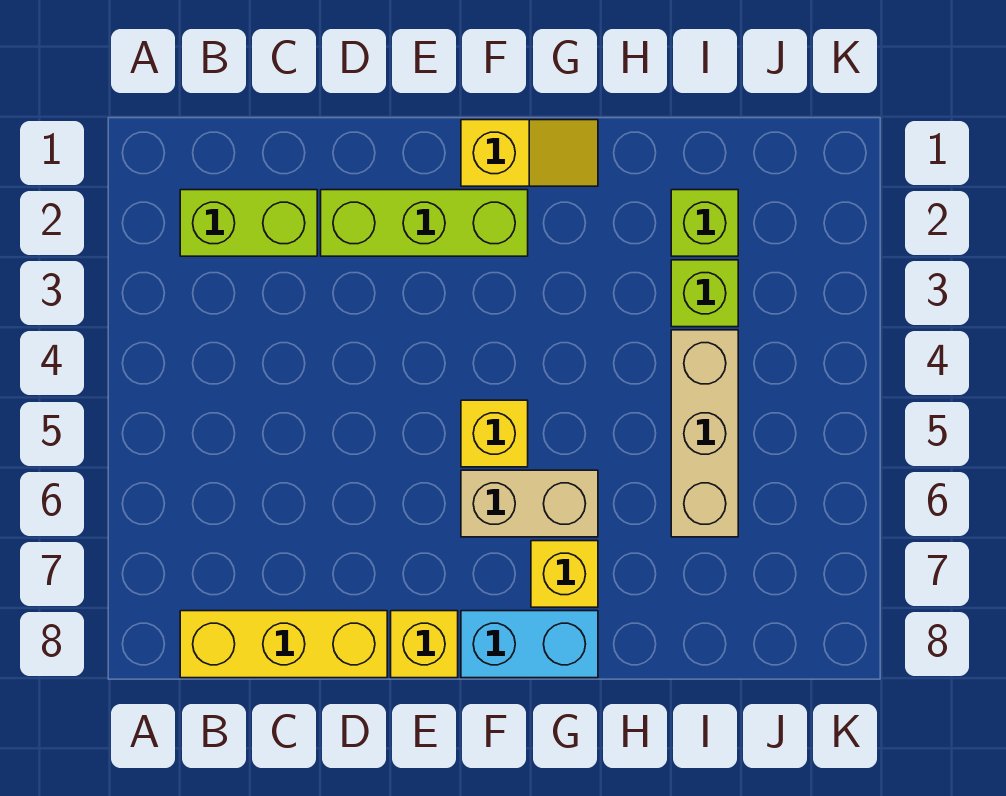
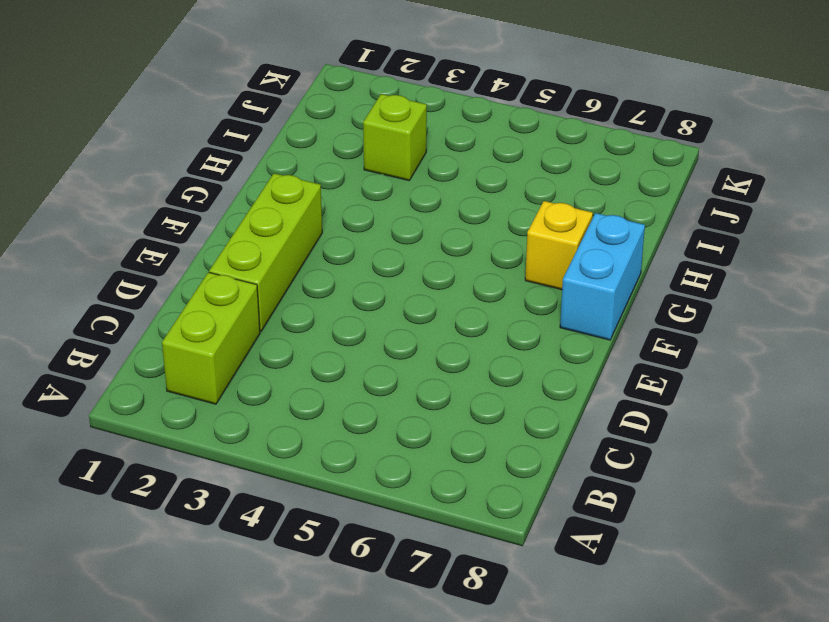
none -> yellow brick B8:D8 level 1
none -> yellow brick E8 level 1
none -> yellow slope F1:G1 level 1 top F

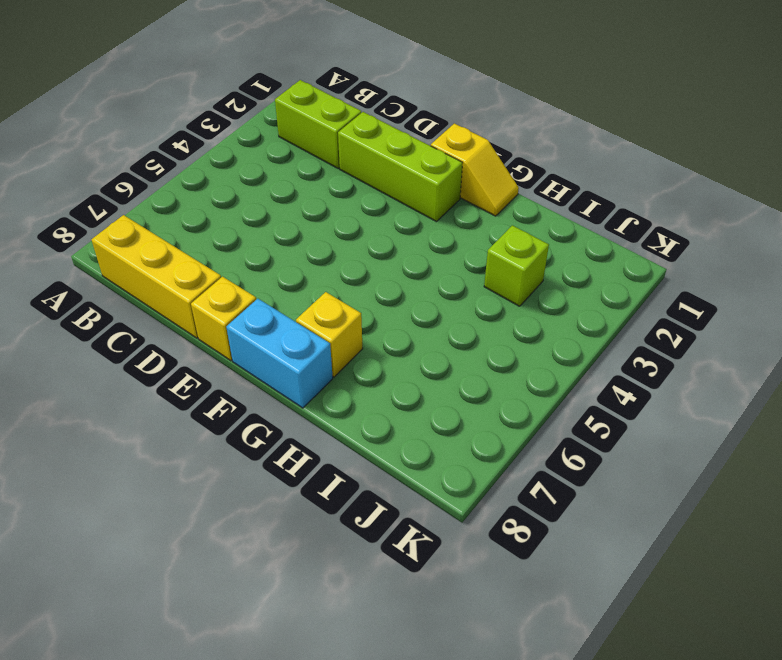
none -> yellow brick F5 level 1
none -> tan brick F6:G6 level 1
none -> lime brick I2 level 1

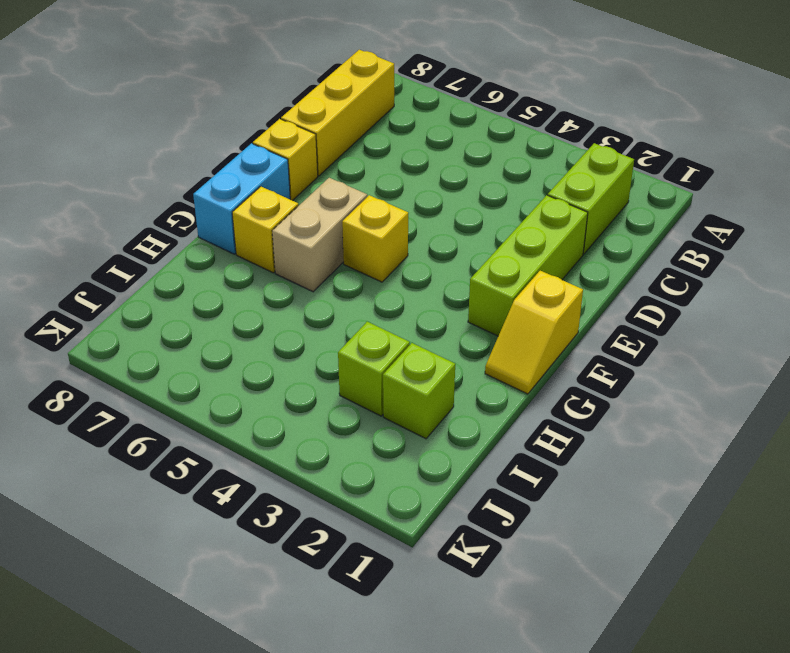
none -> tan brick I4:I6 level 1

